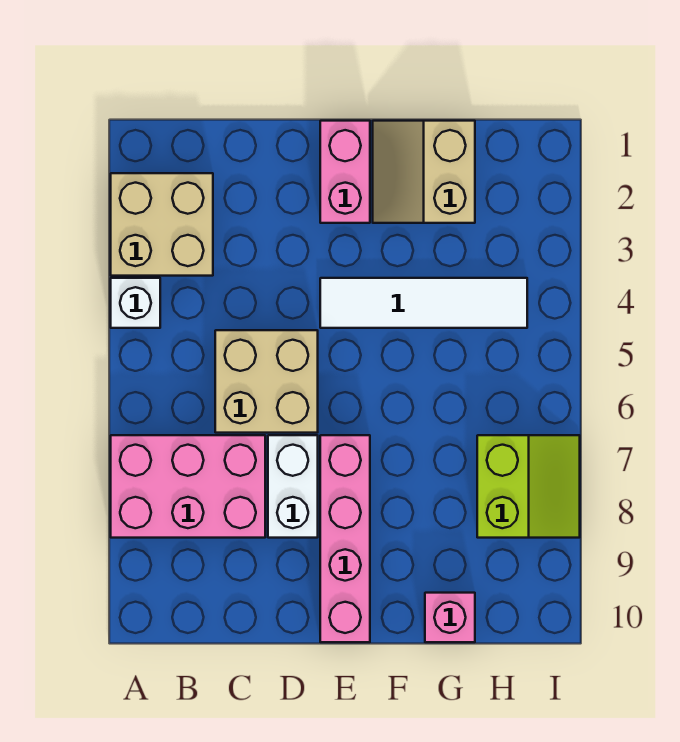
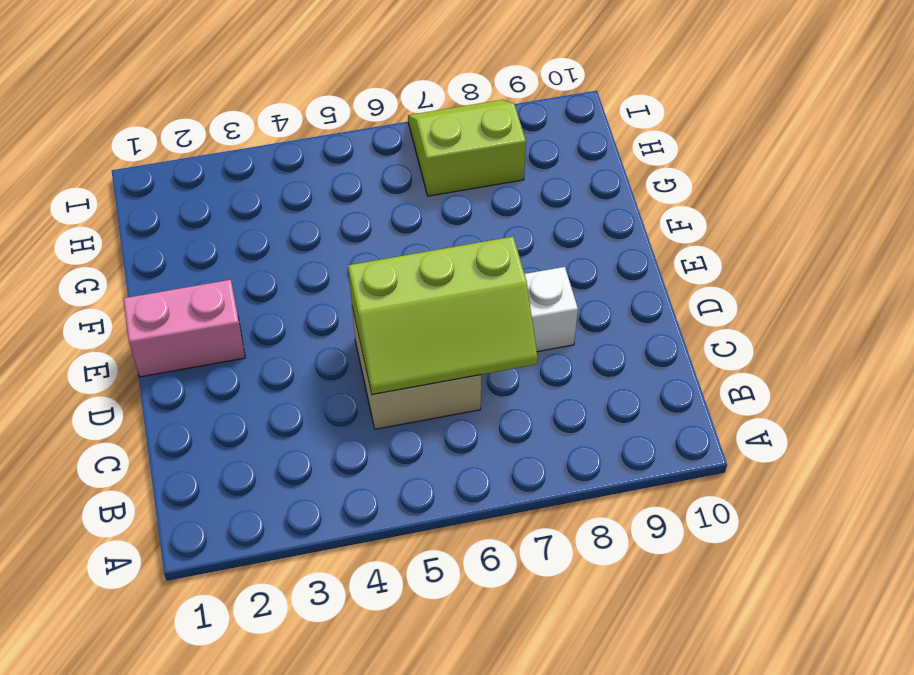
lime slope C5:D7 level 2 top D -> none
none -> tan brick A2:B3 level 1
none -> white brick A4 level 1

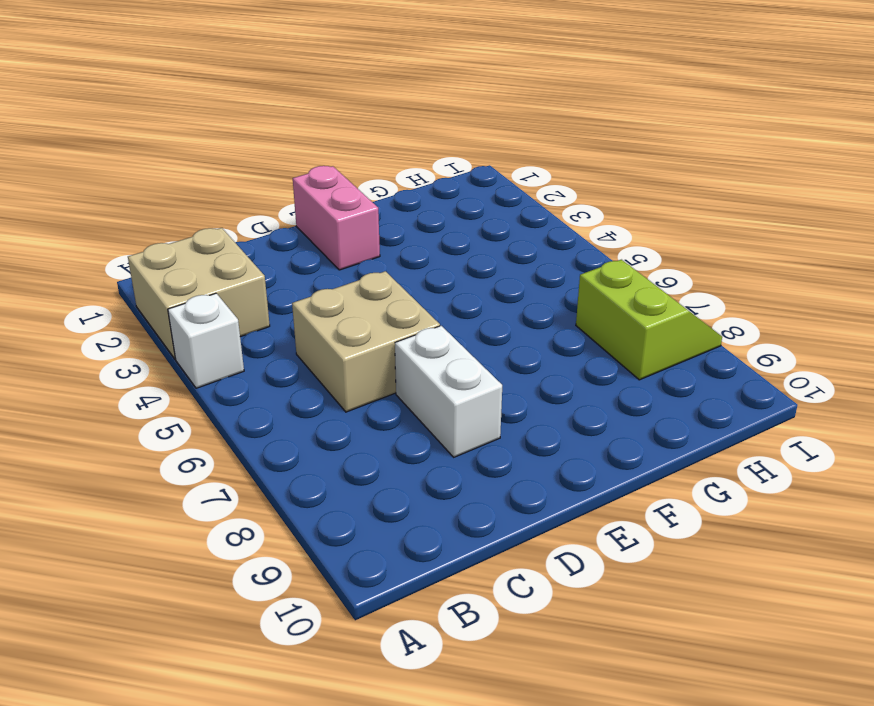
none -> pink brick A7:C8 level 1
none -> white tile E4:H4 level 1

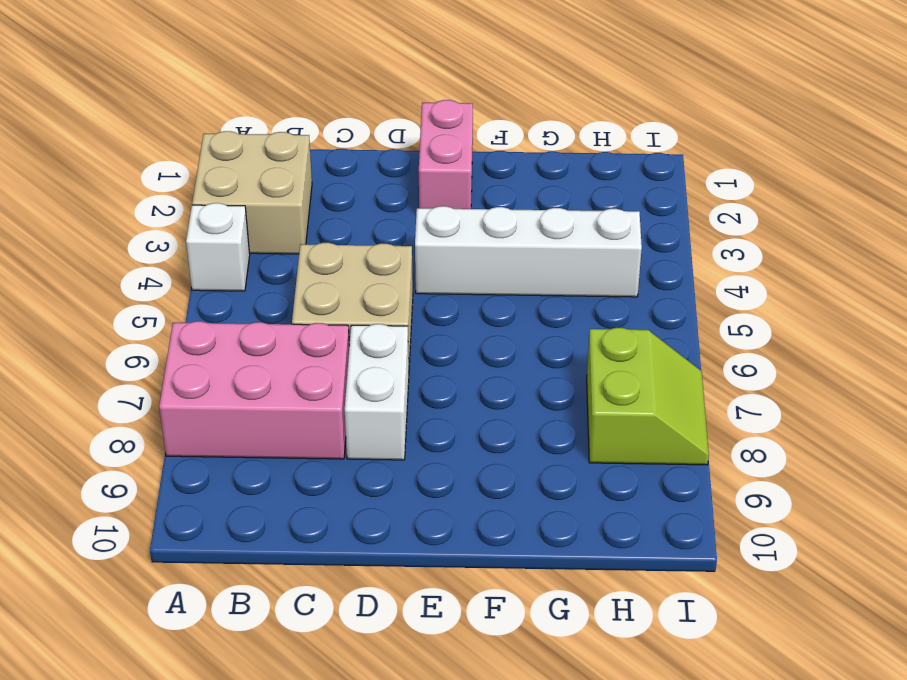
white brick E4:H4 level 1 -> white tile E4:H4 level 1
none -> pink brick E7:E10 level 1
none -> tan slope F1:G2 level 1 top G

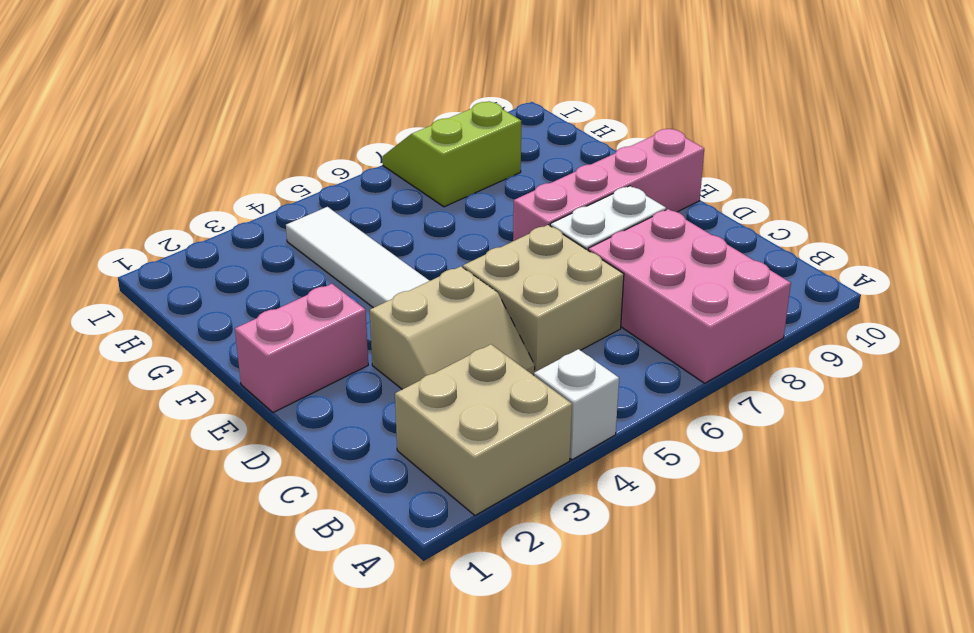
tan slope C3:D4 level 1 top D -> tan slope F1:G2 level 1 top G
none -> pink brick G10 level 1

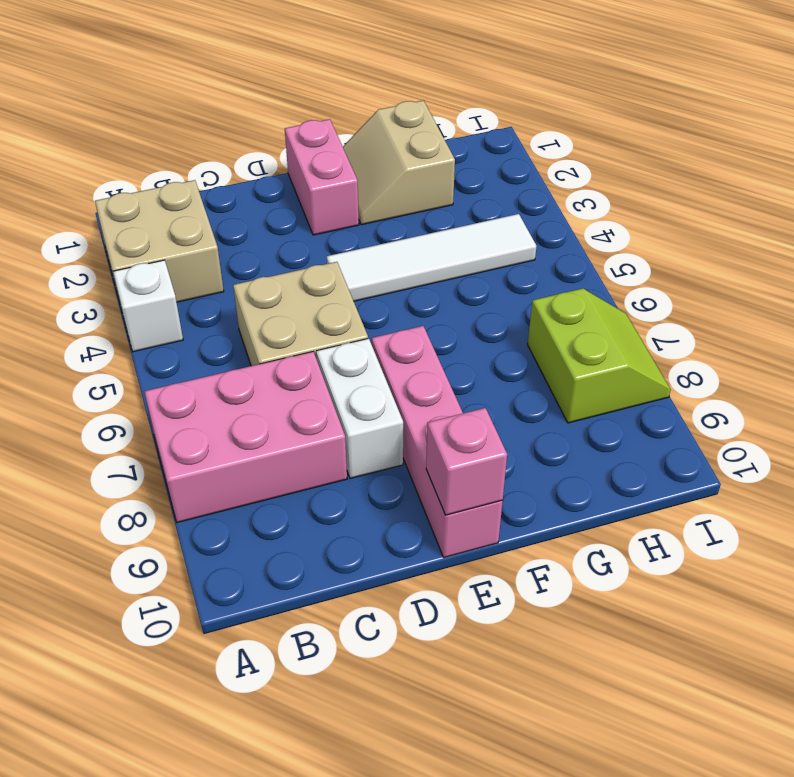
pink brick E10 level 2 -> pink brick G10 level 1

